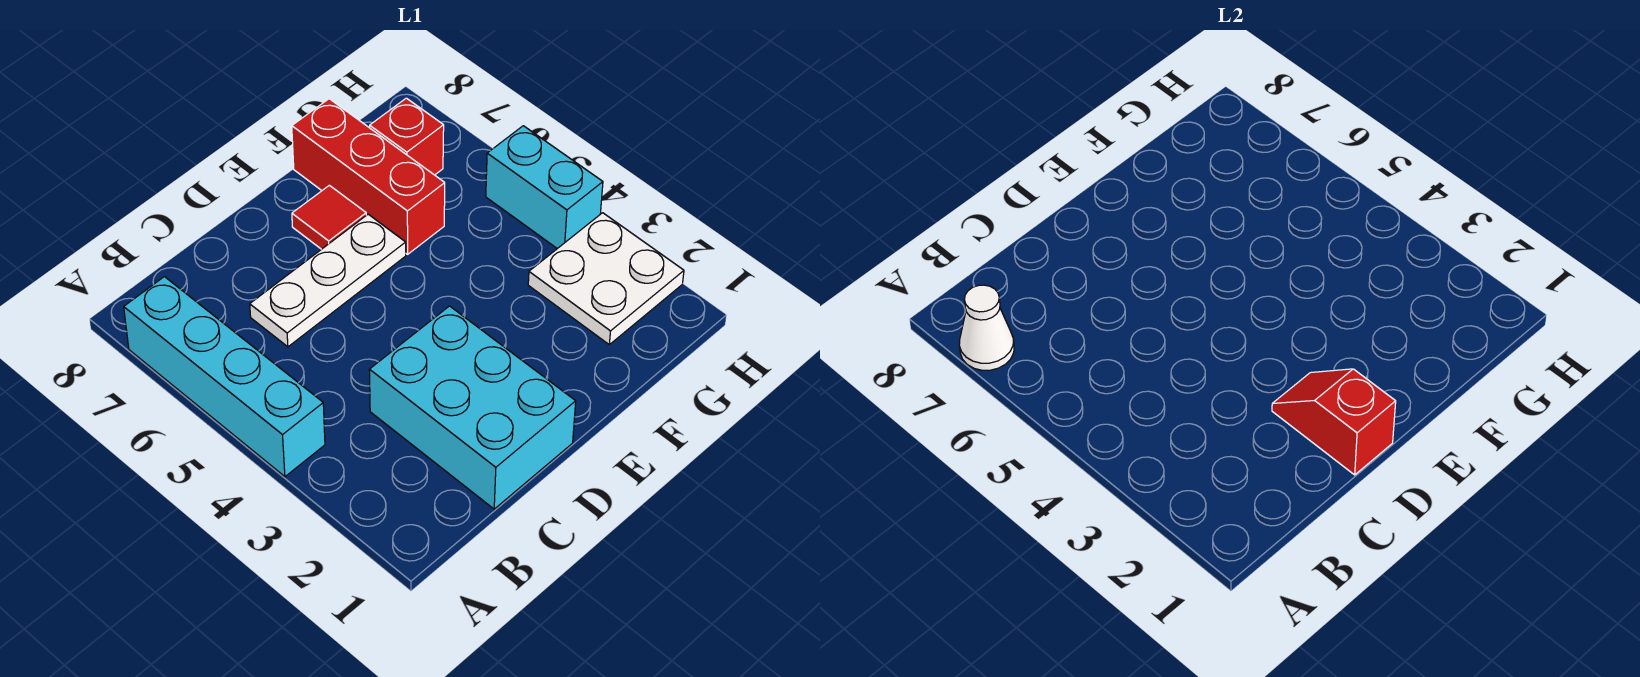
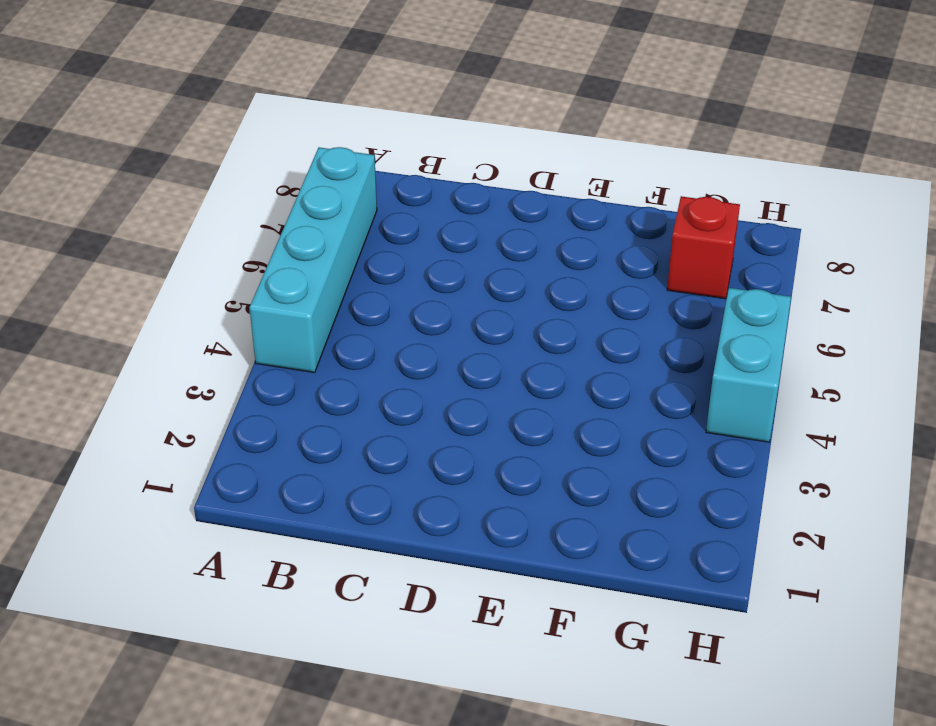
none -> cyan brick C1:D3 level 1
none -> white plate C6:E6 level 1

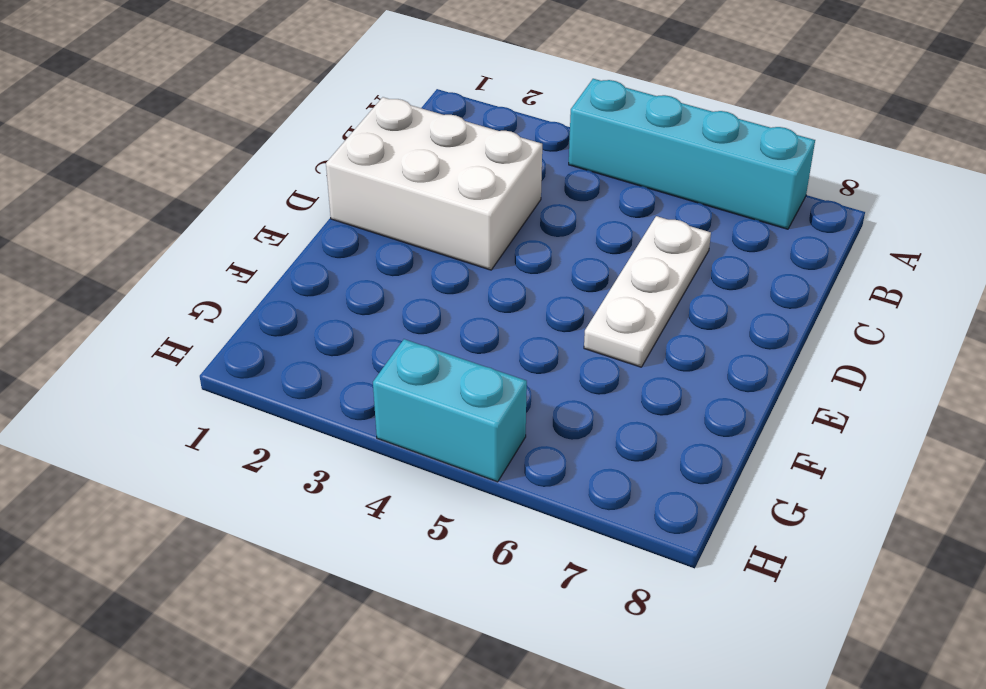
white brick C1:D3 level 1 -> cyan brick C1:D3 level 1
none -> red tile E7 level 1
none -> red brick F6:F8 level 1

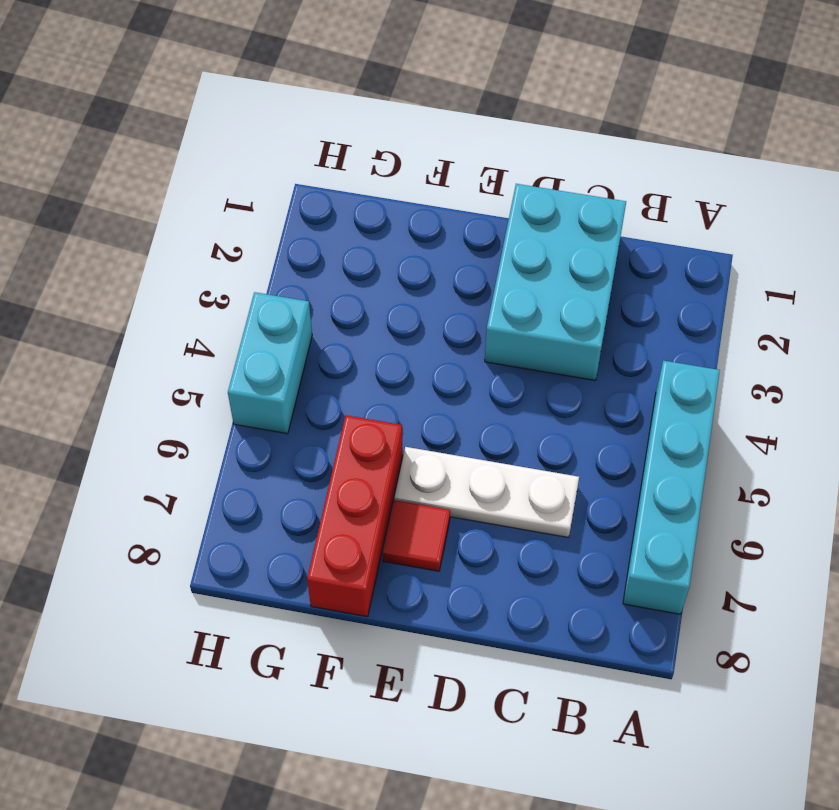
none -> white plate G2:H3 level 1
none -> red brick G7 level 1

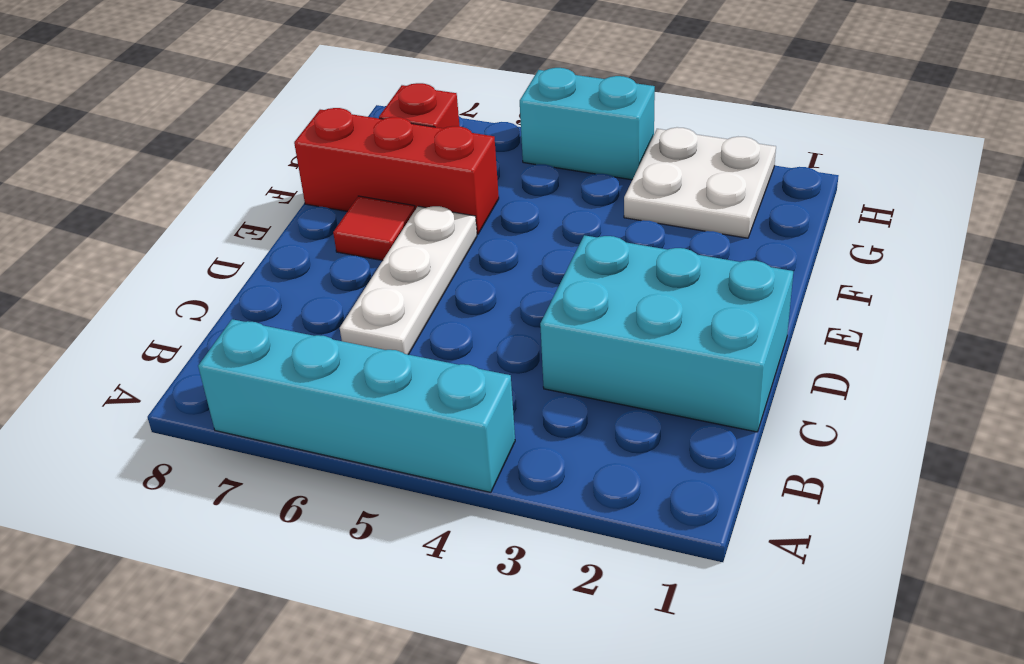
none -> white cone A7 level 2
none -> red slope D1:D2 level 2 top 1

